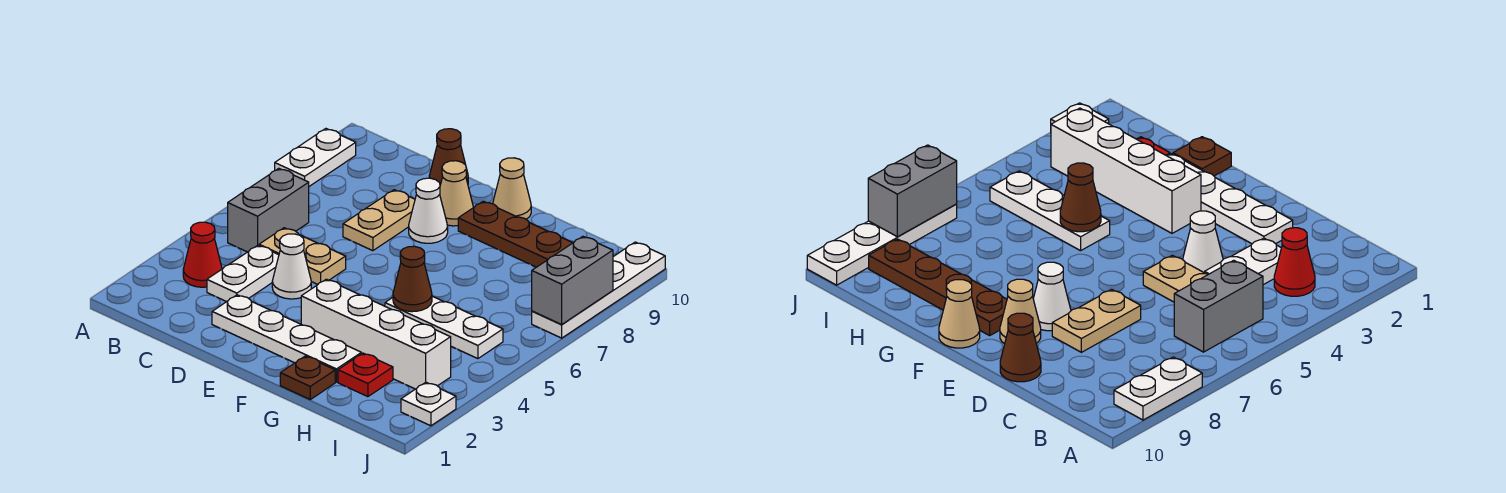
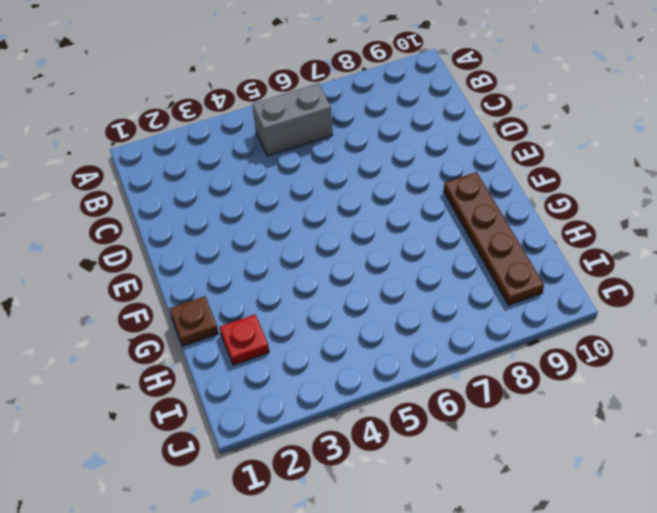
none -> white plate A8:A9 level 1
none -> red cone B3 level 1
none -> white plate C3:C4 level 1

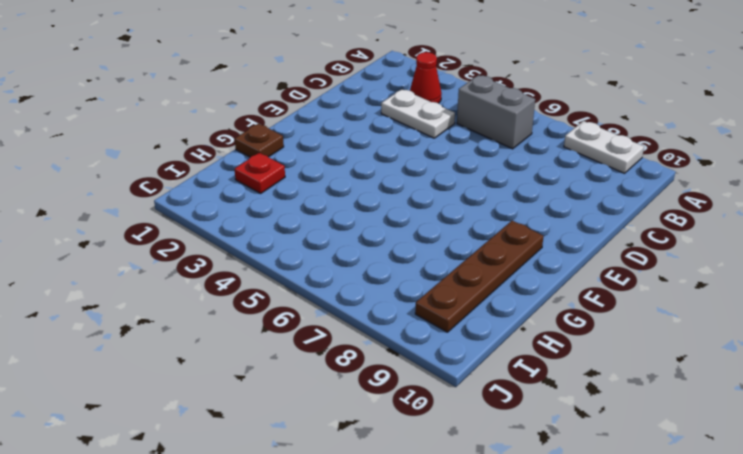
none -> tan plate C5:D5 level 1
none -> white plate D2:G2 level 1
none -> white cone D4 level 1

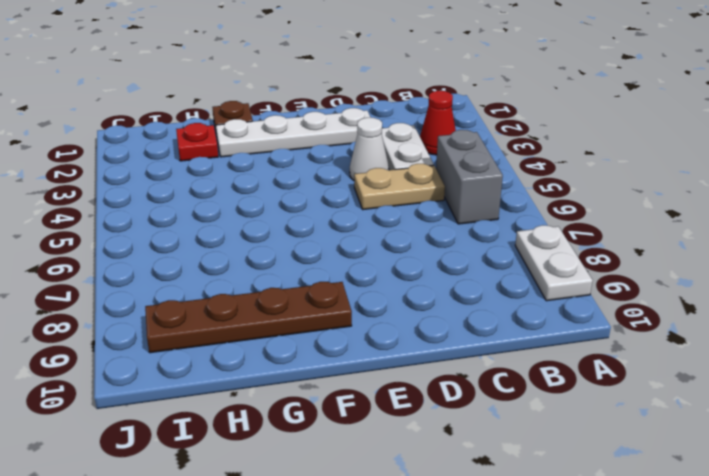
none -> tan plate D7:D8 level 1
none -> brown cone D10 level 1
none -> white cone E8 level 1

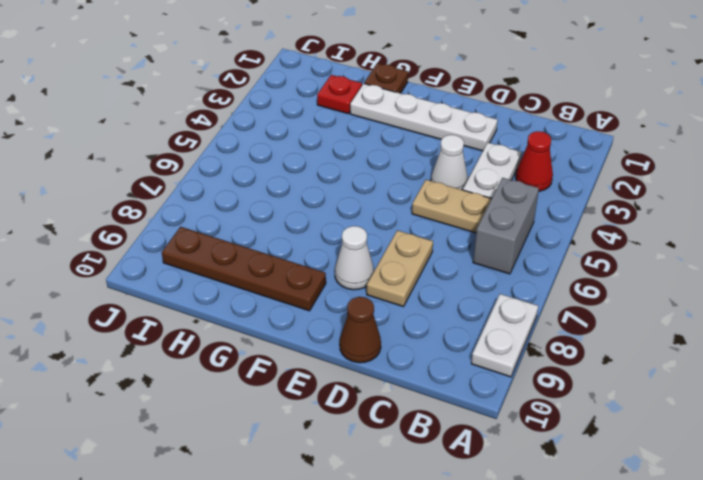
none -> tan cone E9 level 1
none -> white brick F3:I3 level 1
none -> tan cone F10 level 1

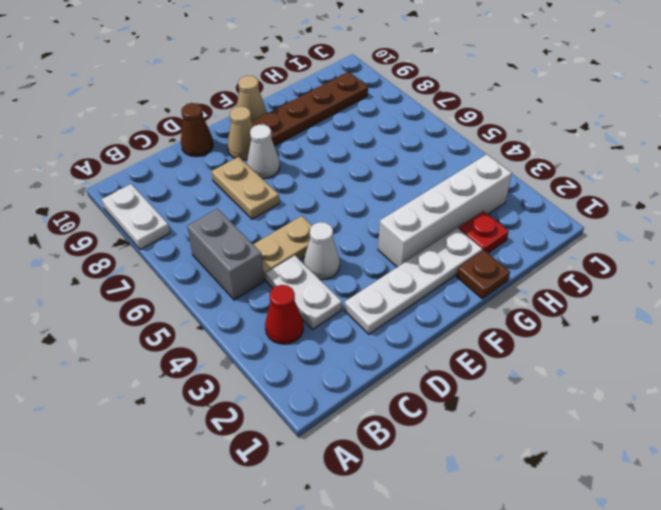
none -> white plate G5:I5 level 1
none -> white plate J2 level 1
none -> white plate J7:J10 level 1

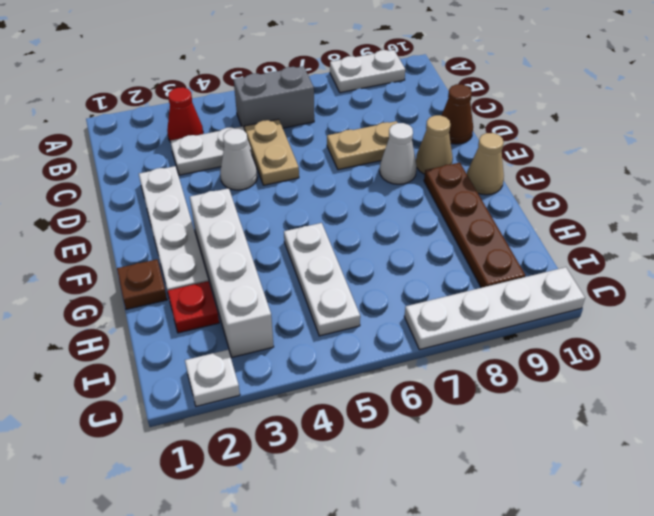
none -> brown cone G5 level 2
none -> grey brick J7:J8 level 2

